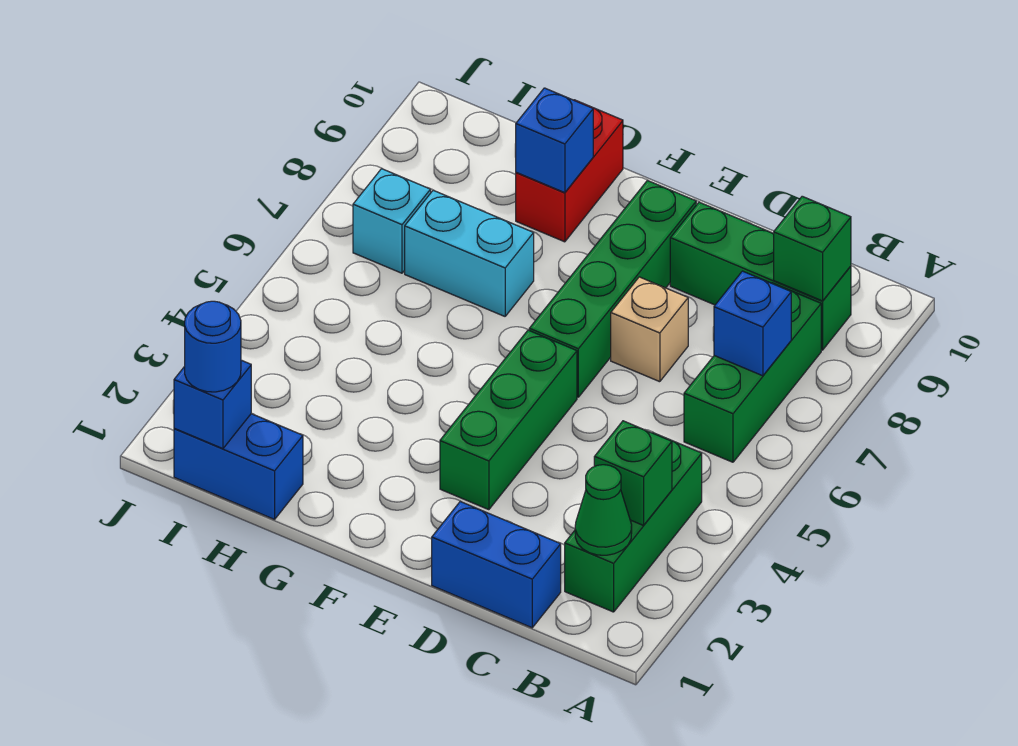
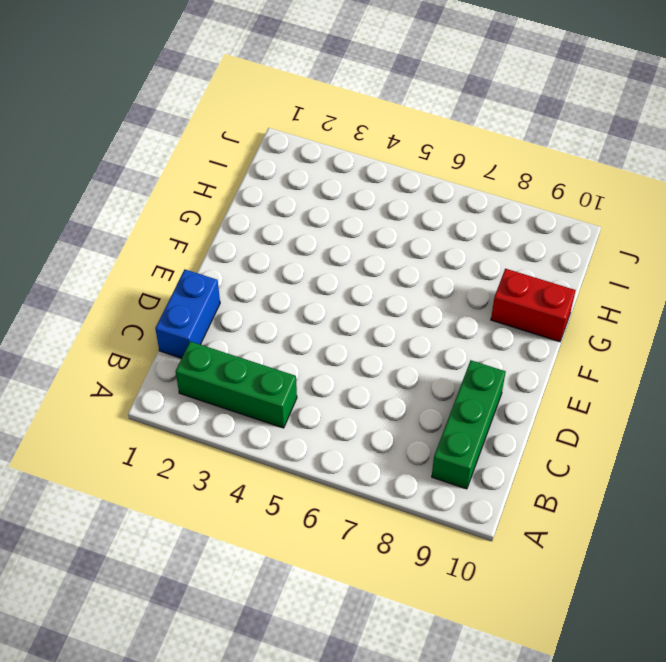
none -> green brick B6:B8 level 1
none -> tan brick D7 level 1
none -> green brick E3:E5 level 1

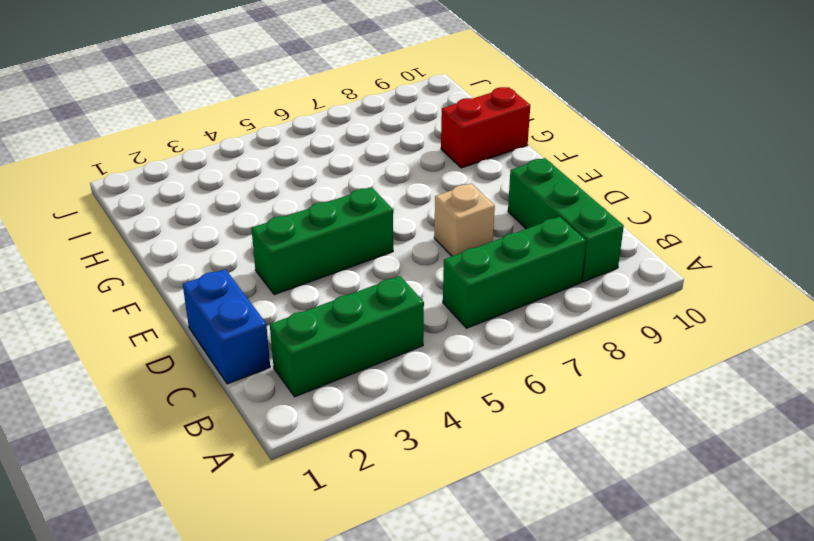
none -> green brick E6:E9 level 1
none -> cyan brick G7:H7 level 1
none -> blue brick H1:I1 level 1

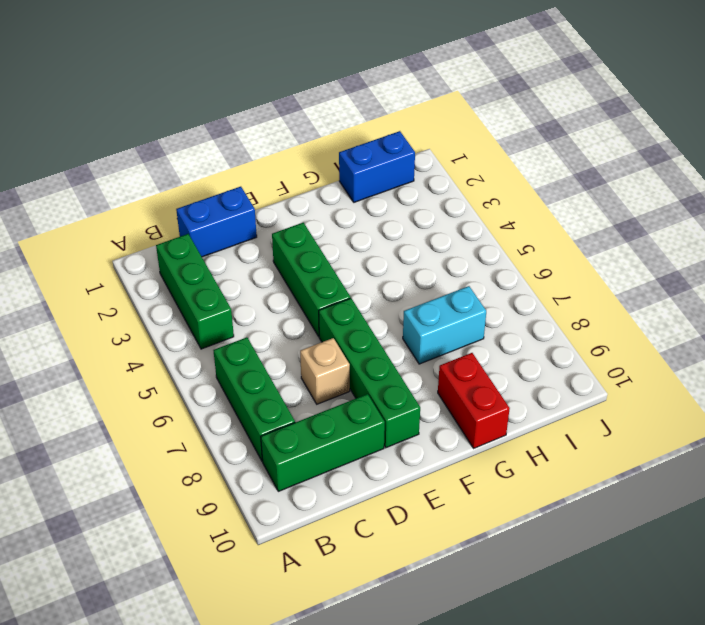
none -> cyan brick I7 level 1
none -> green cone B2 level 2
none -> green brick B3 level 2

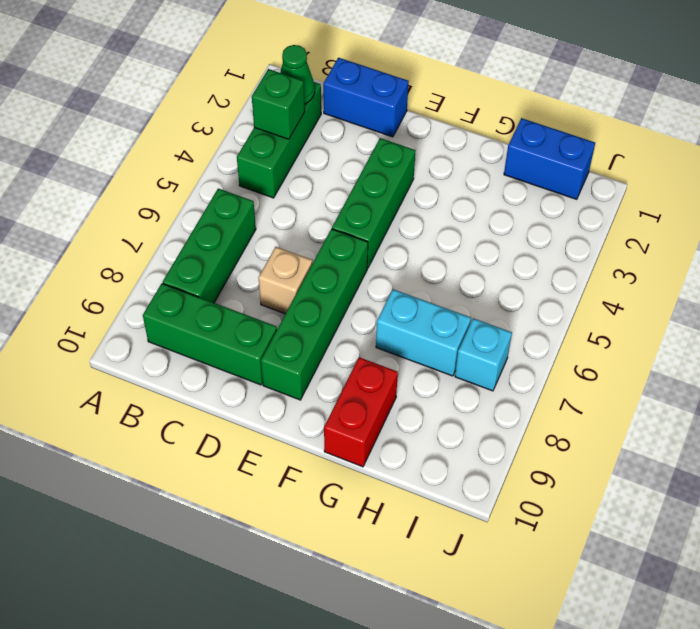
none -> blue brick B7 level 2
none -> green brick B9 level 2
none -> blue brick G9 level 2

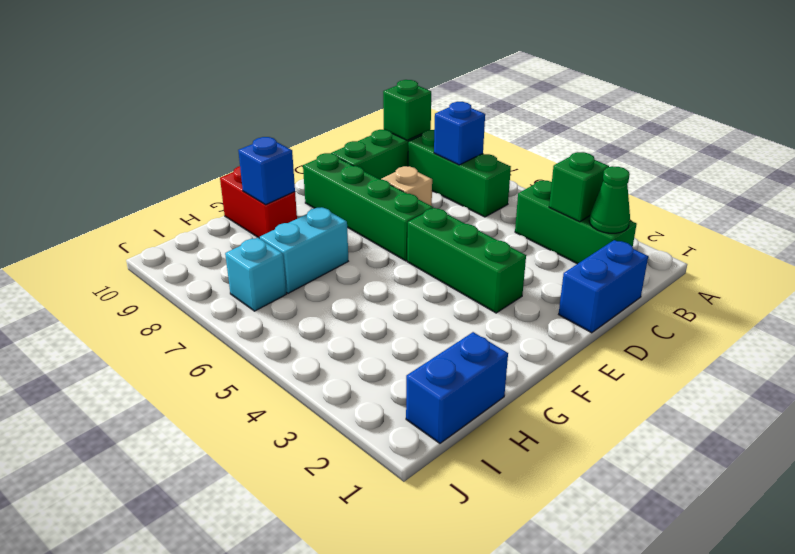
none -> blue brick I1 level 2
none -> blue round brick I1 level 3

